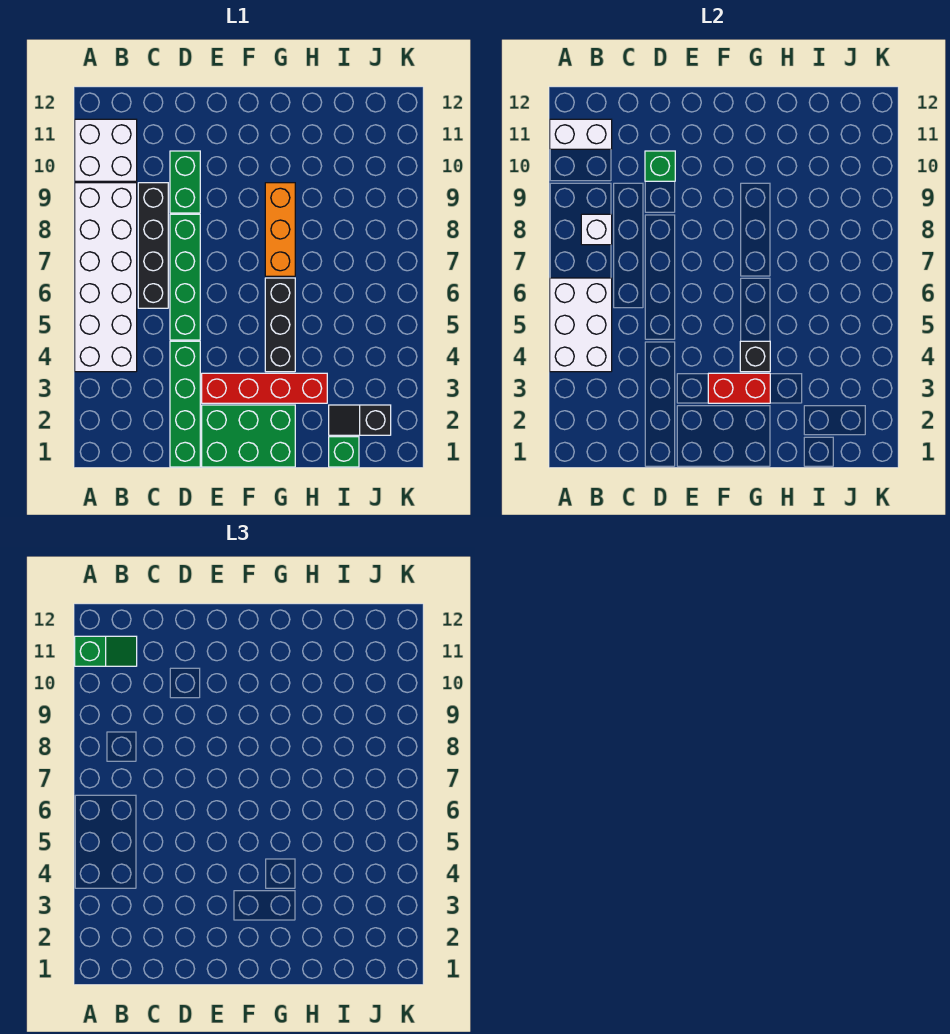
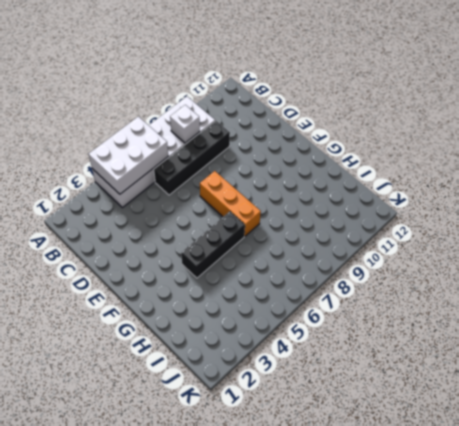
orange brick E7:G7 level 1 -> orange brick G7:G9 level 1
none -> white brick A10:B11 level 1
none -> green brick D1:D4 level 1
none -> green brick D5:D8 level 1

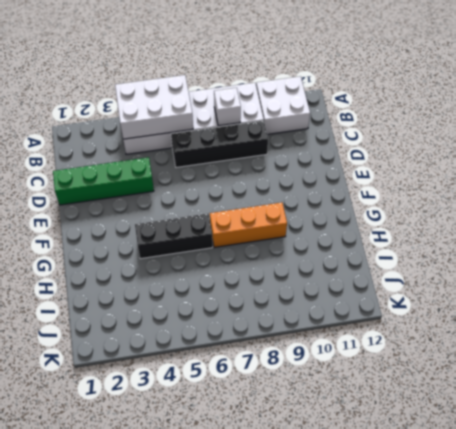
none -> green brick D5:D8 level 1
none -> green brick D9:D10 level 1
none -> green brick E1:G2 level 1

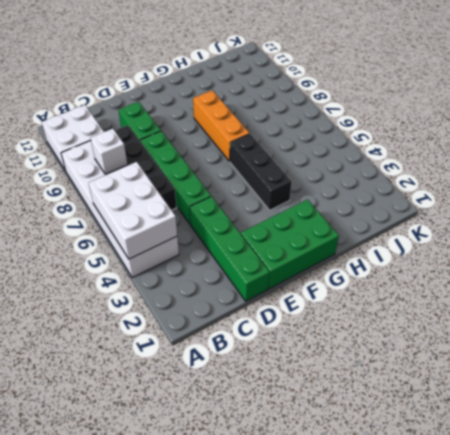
none -> red brick E3:H3 level 1
none -> green brick I1 level 1
none -> black slope I2:J2 level 1 top J

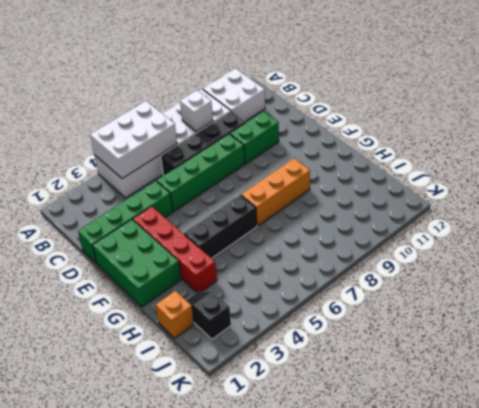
orange brick I1 level 1 -> green brick I1 level 1
none -> white brick A11:B11 level 2
none -> green brick D10 level 2
none -> red brick F3:G3 level 2

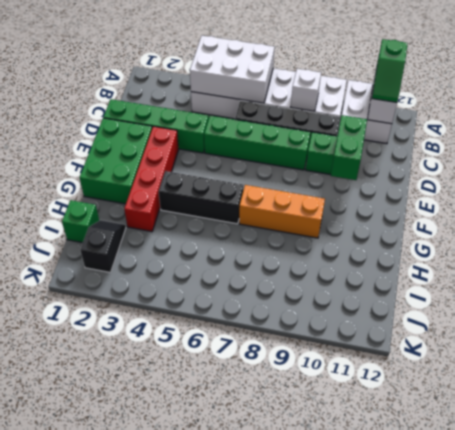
green brick D10:E10 level 2 -> green brick D10 level 2
none -> red brick F3:G3 level 2
none -> black brick G4 level 2

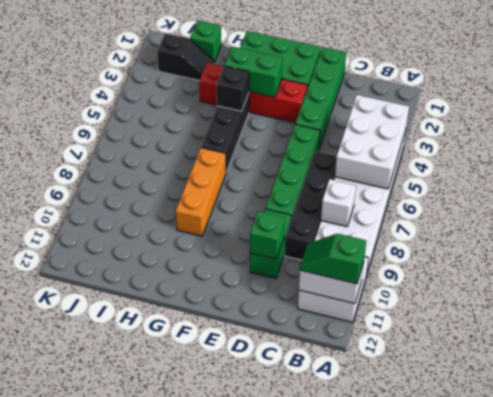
green brick F3:G3 level 2 -> red brick F3:G3 level 2

